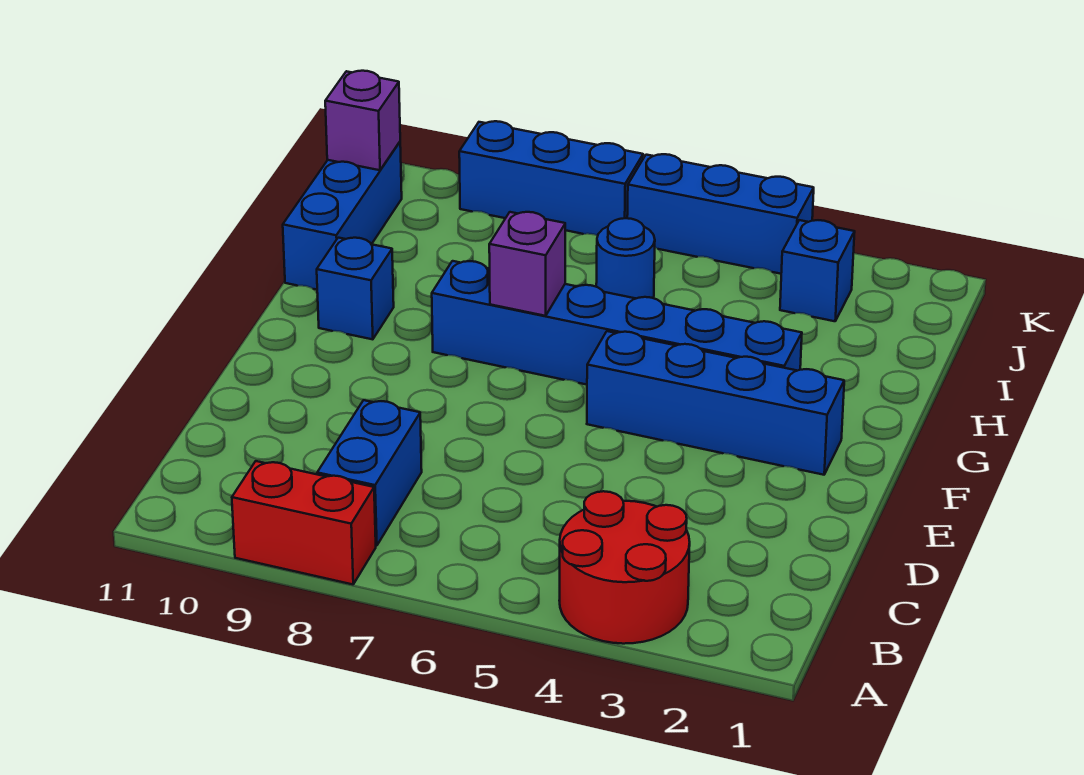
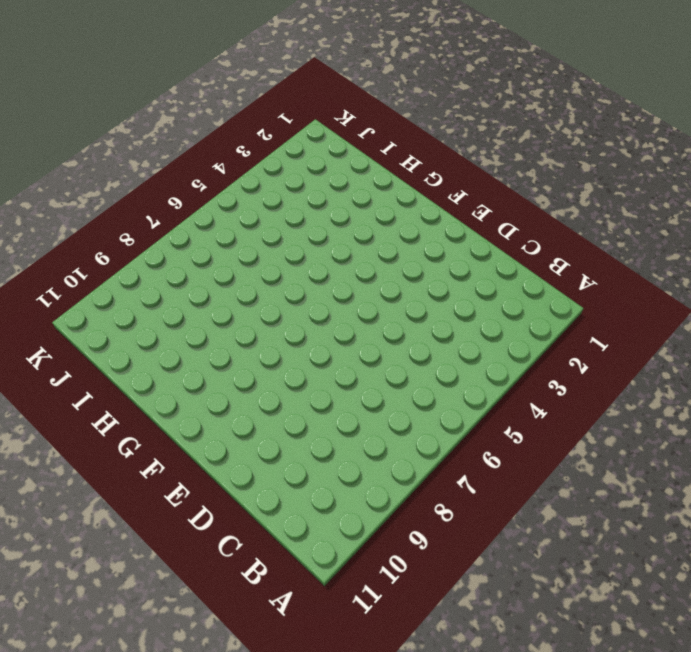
none -> red round brick A3:B4 level 1
none -> red brick A8:A9 level 1
none -> blue brick B8:C8 level 1

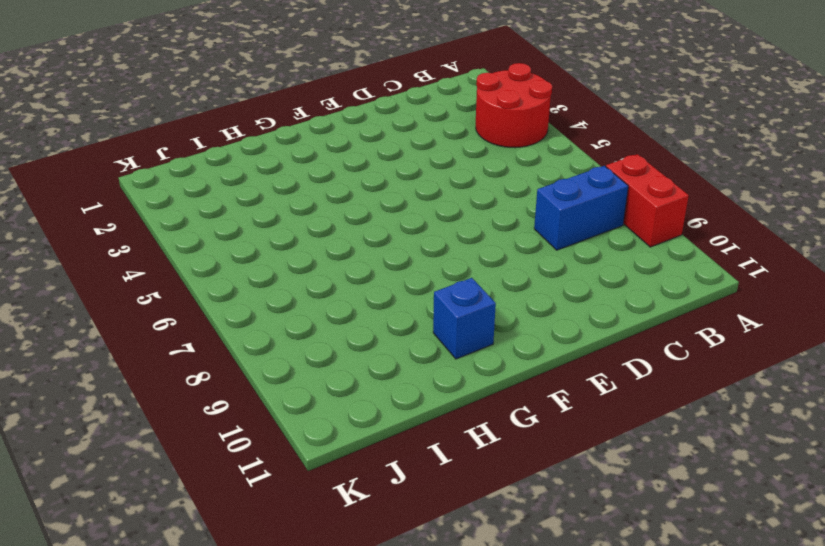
none -> blue brick F2:F5 level 1
none -> blue brick G3:G8 level 1
none -> blue brick H11:J11 level 1

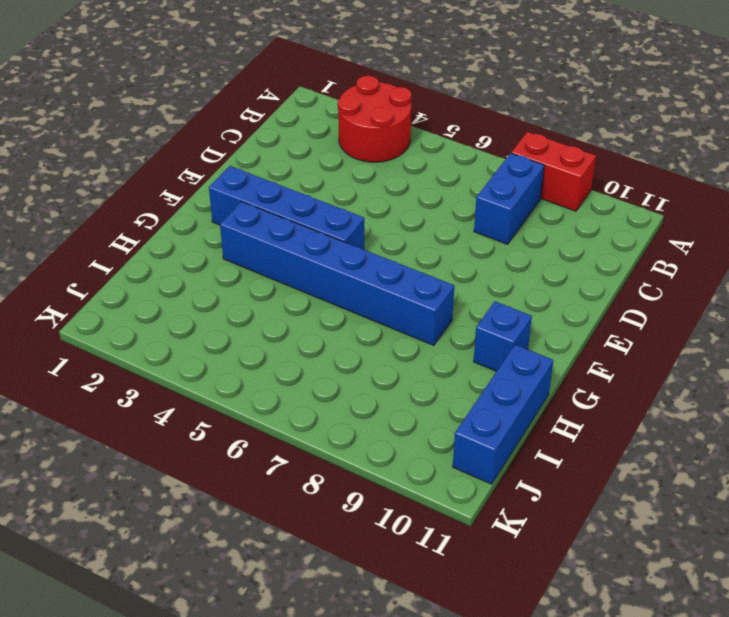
none -> blue round brick I6 level 1
none -> blue brick J3 level 1
none -> blue brick K4:K6 level 1

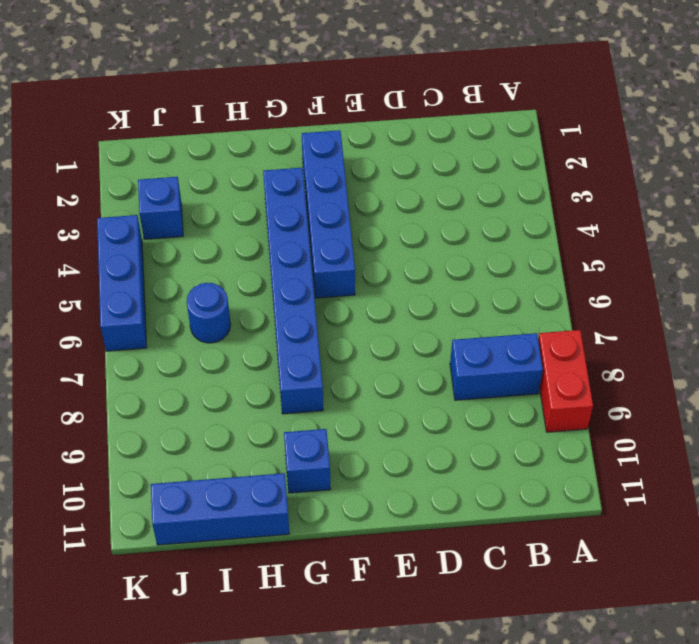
none -> red round brick A3:B4 level 1
none -> blue brick K7:K9 level 1
none -> purple brick G7 level 2

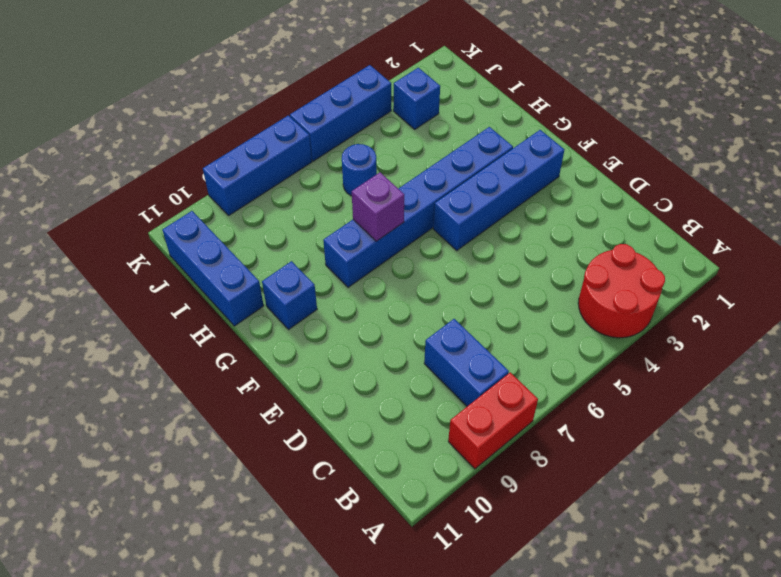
none -> purple brick J11 level 2

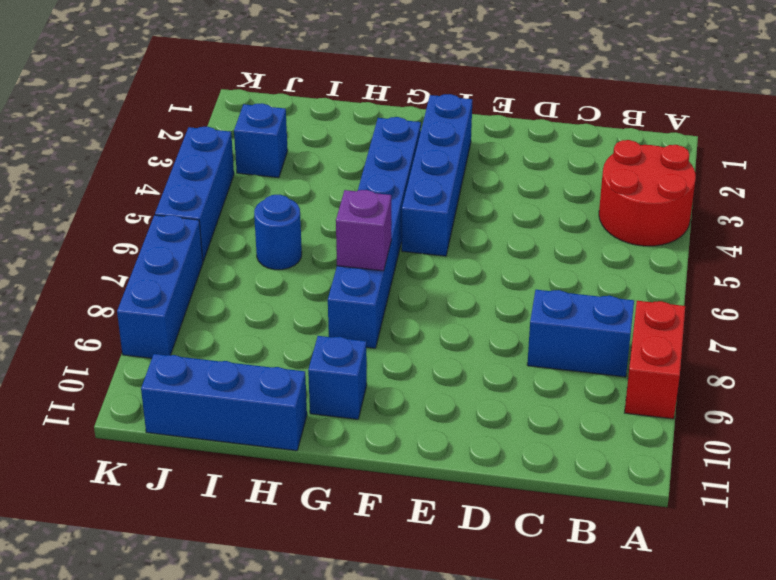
none -> purple brick J11 level 2

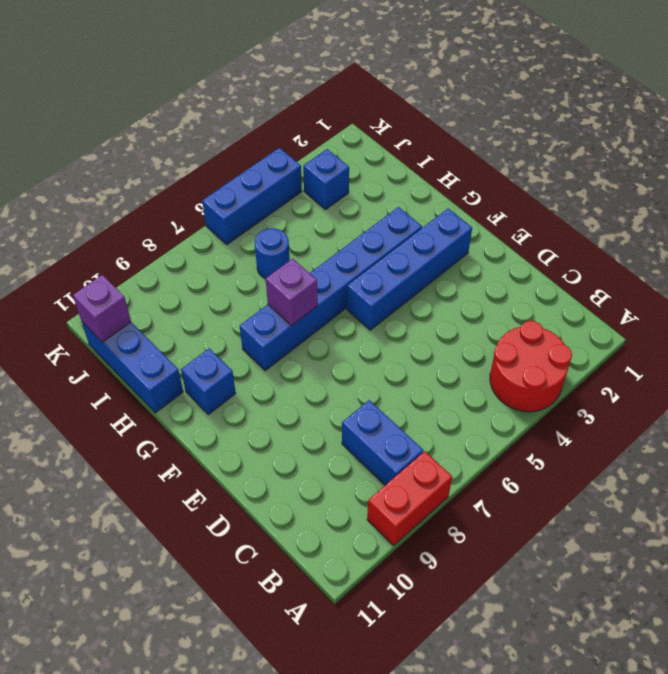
none -> blue brick K7:K9 level 1

